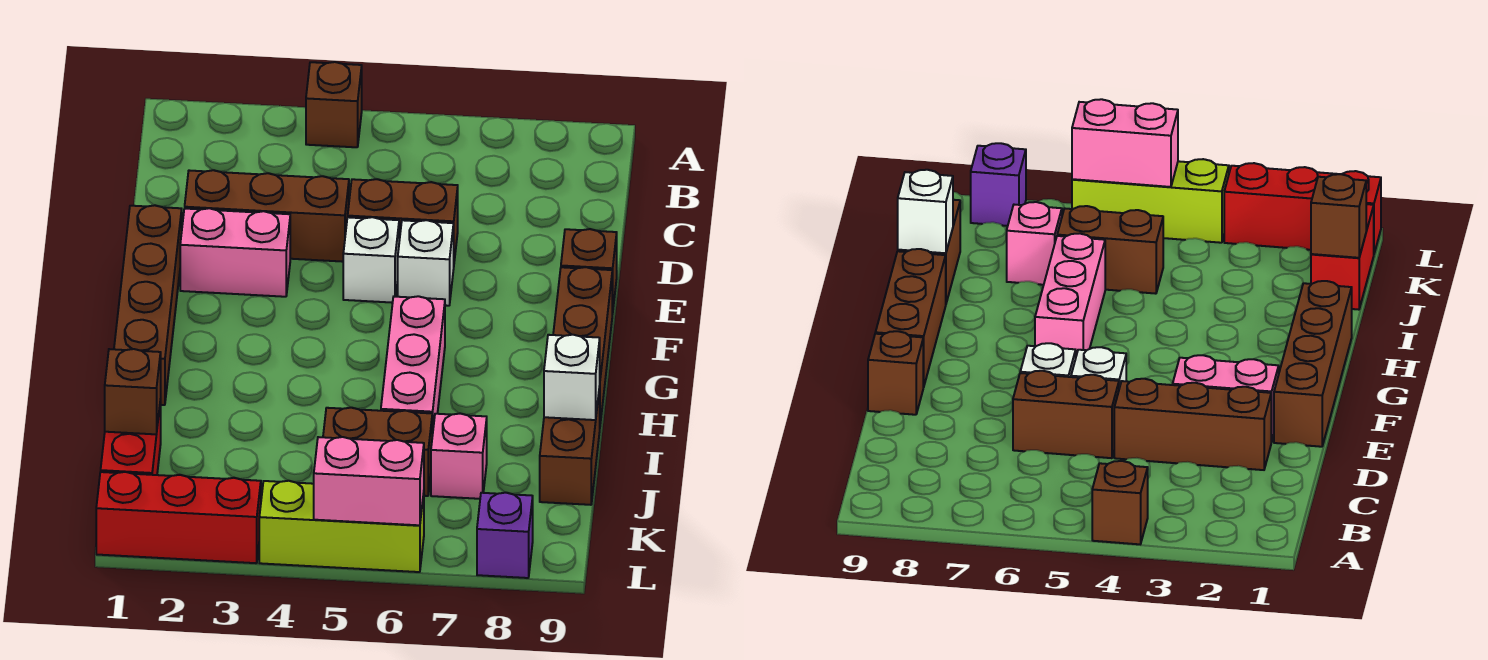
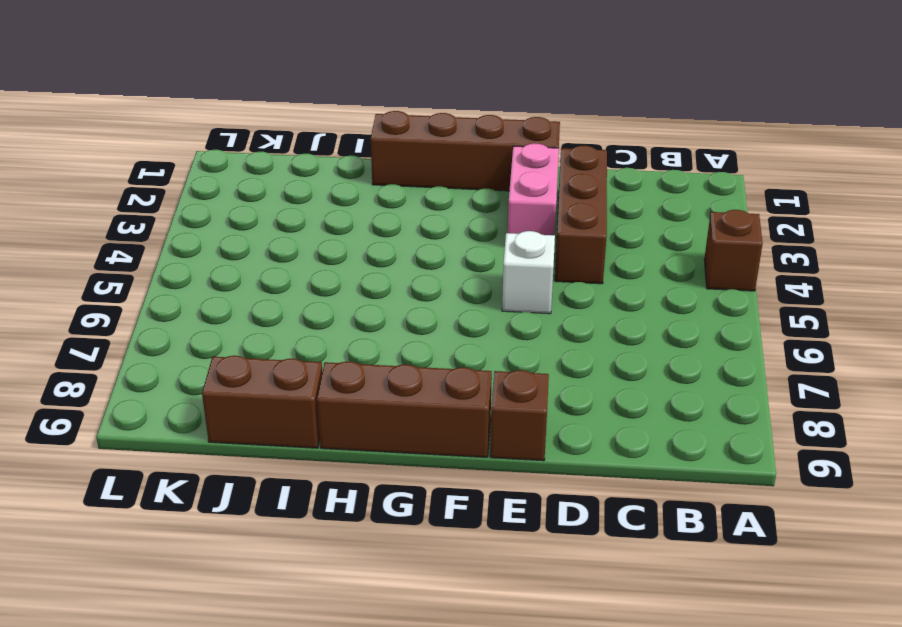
none -> brown brick D5:D6 level 1
none -> white brick E6 level 1
none -> pink brick G6:I6 level 1

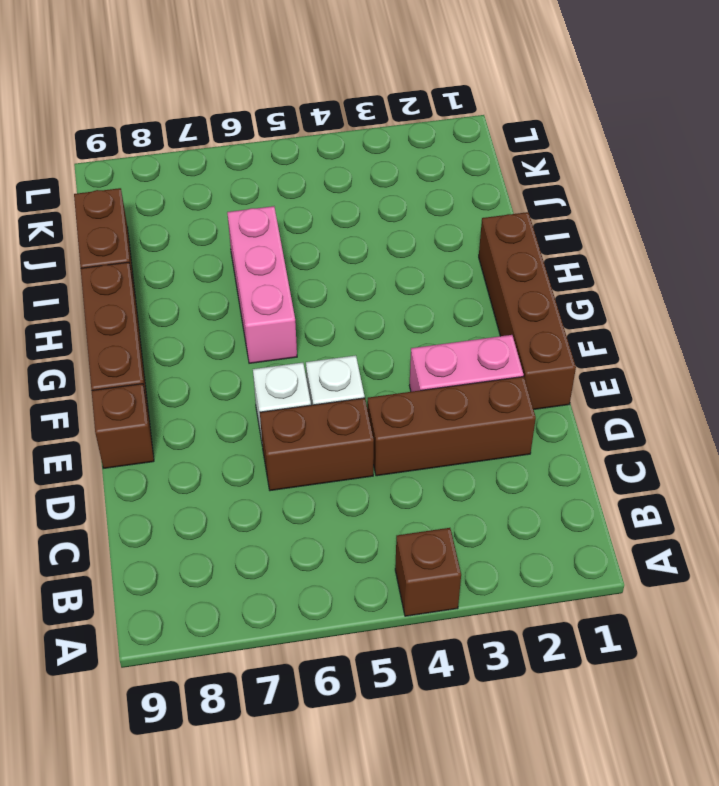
none -> red brick J1:K1 level 1
none -> brown brick J5:J6 level 1
none -> pink brick J7 level 1

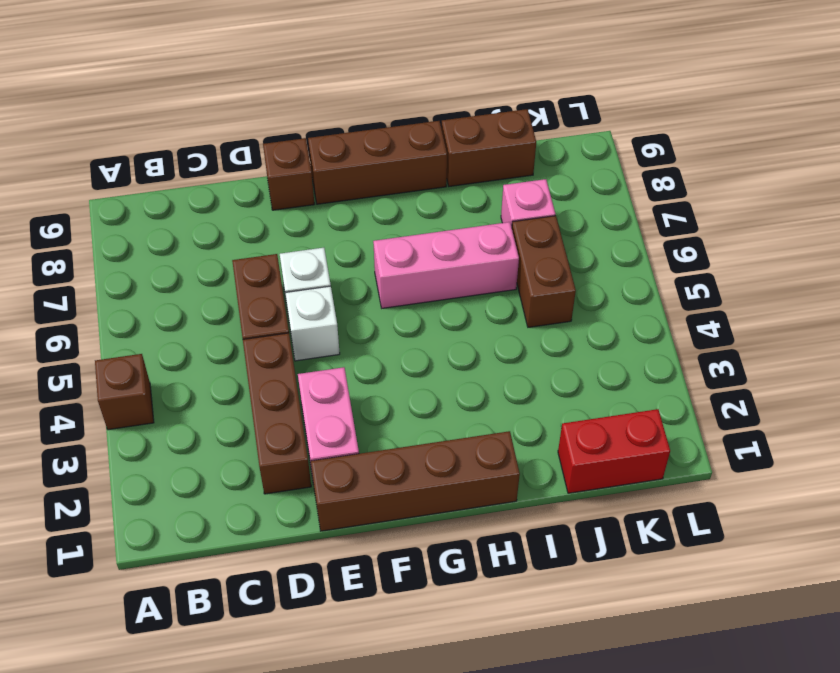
none -> red brick L1:L3 level 1
none -> lime brick L4:L6 level 1
none -> purple brick L8 level 1

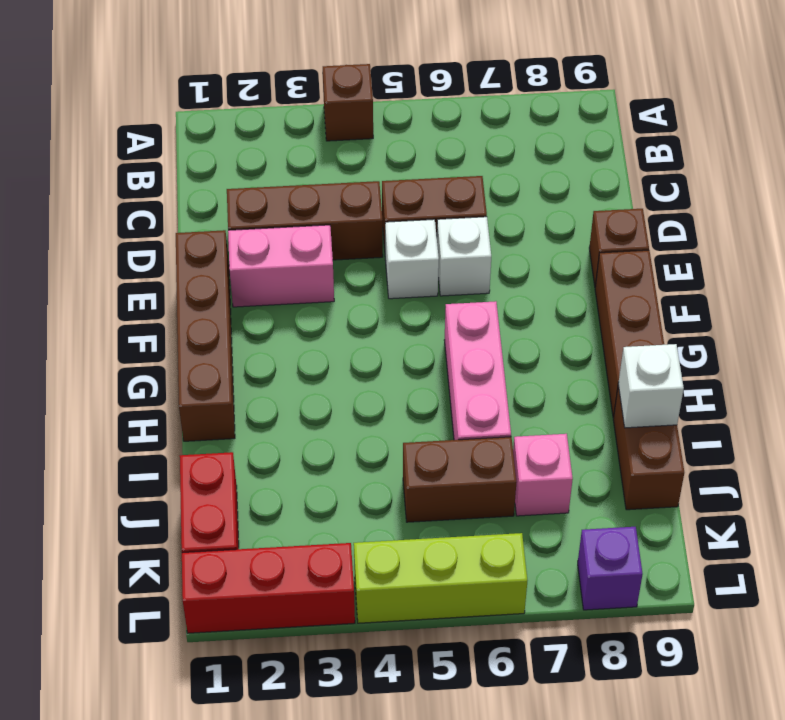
none -> brown brick J1 level 2
none -> pink brick L5:L6 level 2

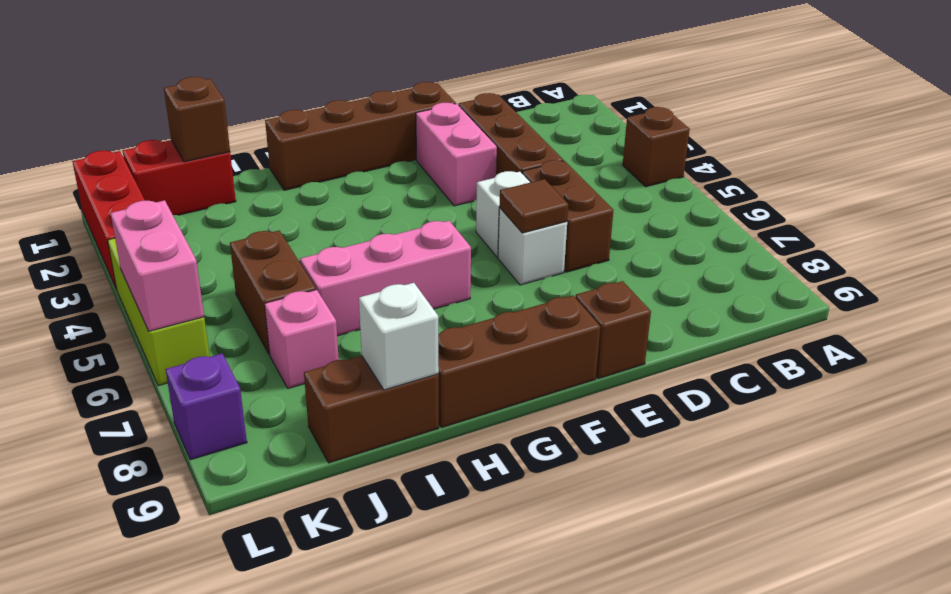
brown tile E6 level 2 -> none

